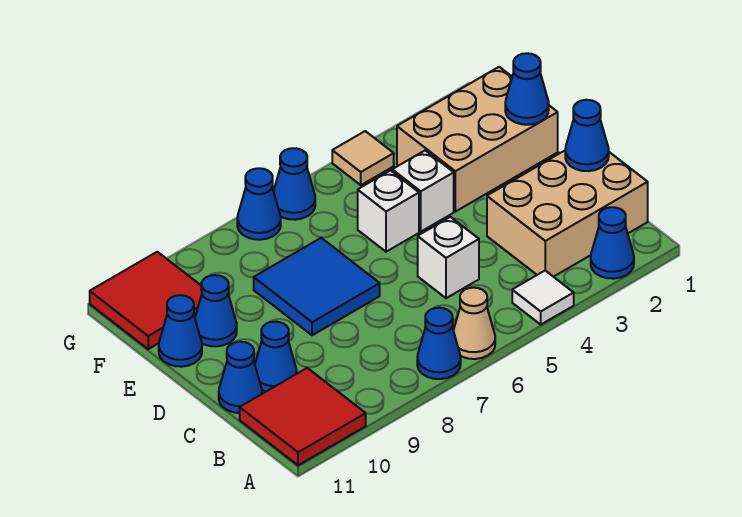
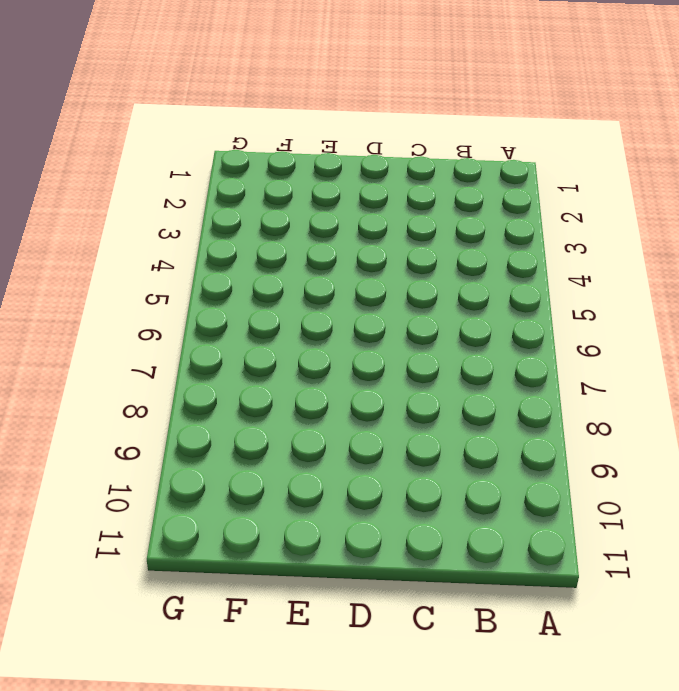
none -> blue cone A2 level 1
none -> white tile A4 level 1
none -> tan cone A6 level 1

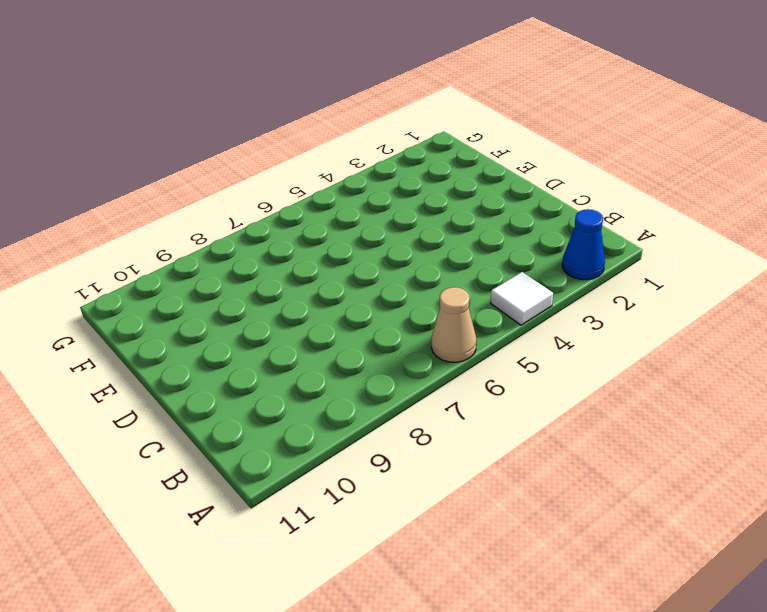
none -> blue cone A7 level 1
none -> red tile A10:B11 level 1
none -> tan brick B1:C3 level 1

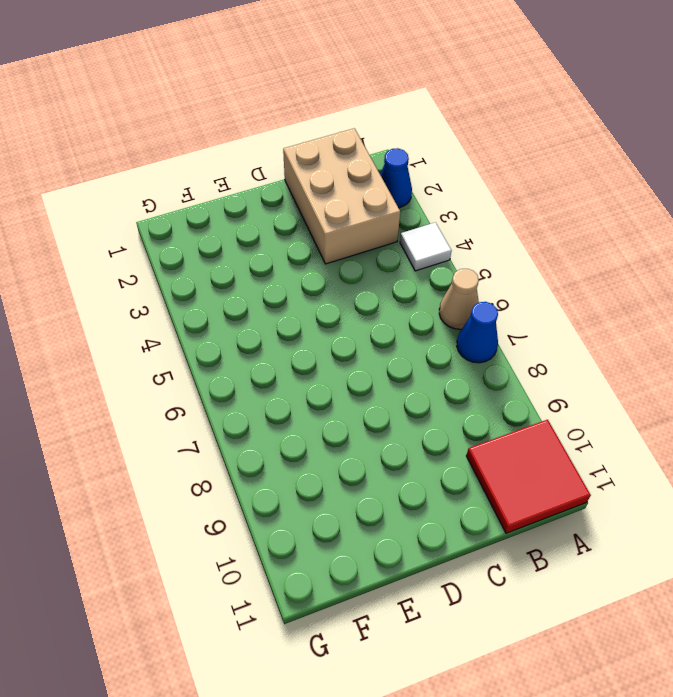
none -> white brick C5 level 1
none -> blue cone C10 level 1
none -> blue cone C11 level 1

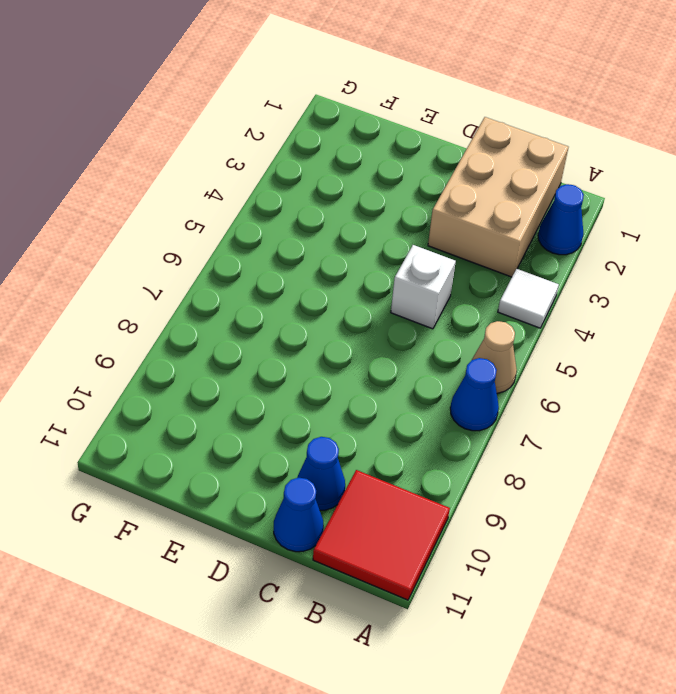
none -> blue tile D7:E8 level 1
none -> tan brick E1:F3 level 1
none -> white brick E4 level 1

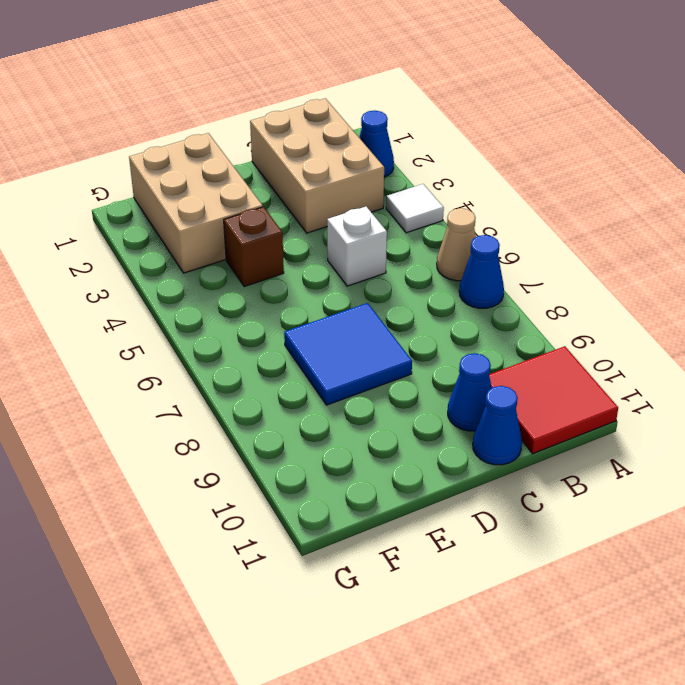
brown brick E4 level 1 -> white brick E4 level 1
none -> white brick E5 level 1
none -> blue cone E10 level 1
none -> blue cone E11 level 1

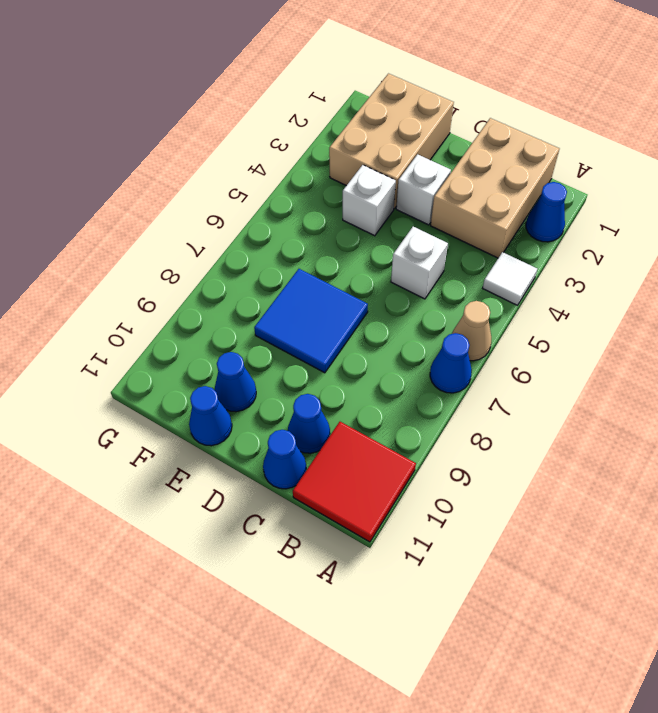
white brick D3 level 1 -> white brick E5 level 1
none -> red tile F10:G11 level 1
none -> tan tile G4 level 1
none -> blue cone G6 level 1

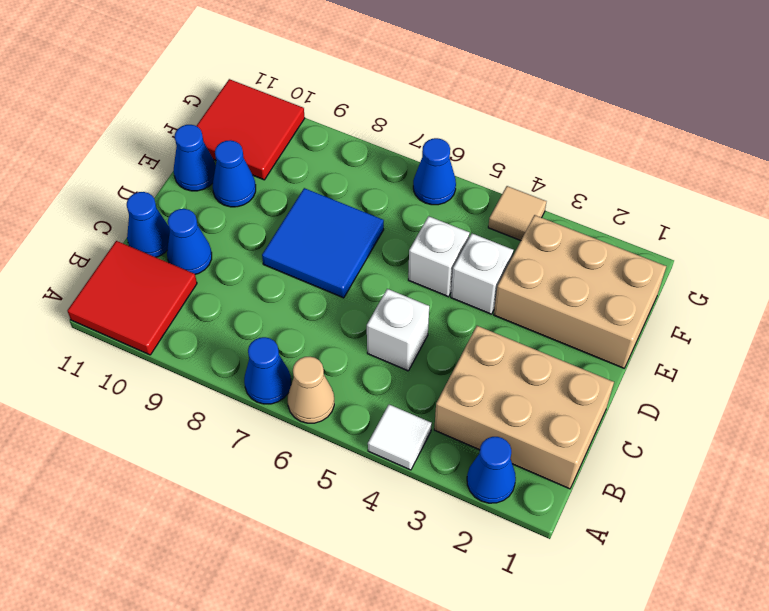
none -> blue cone G7 level 1
none -> blue cone C1 level 2
none -> blue cone E1 level 2

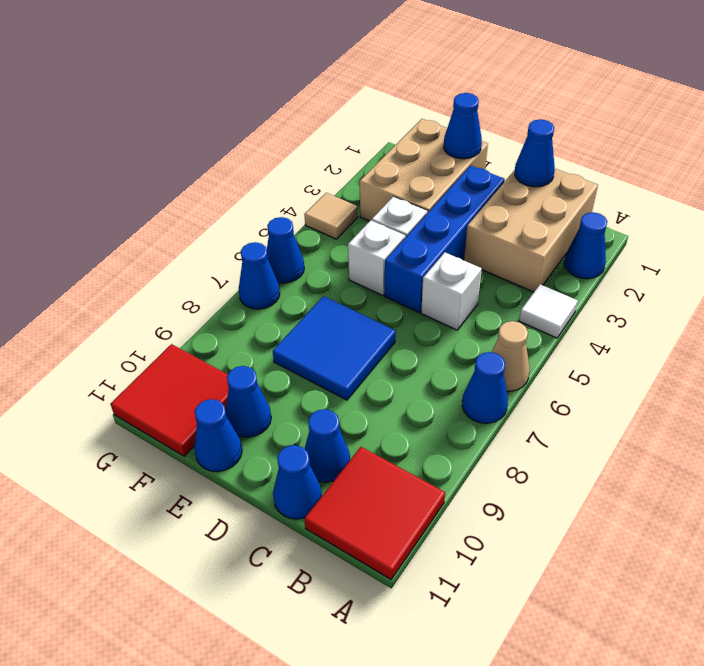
blue brick D2:D5 level 1 -> none

